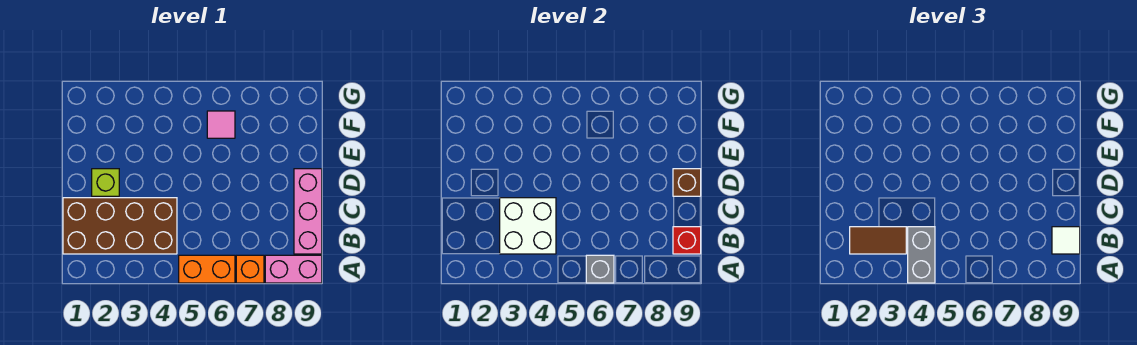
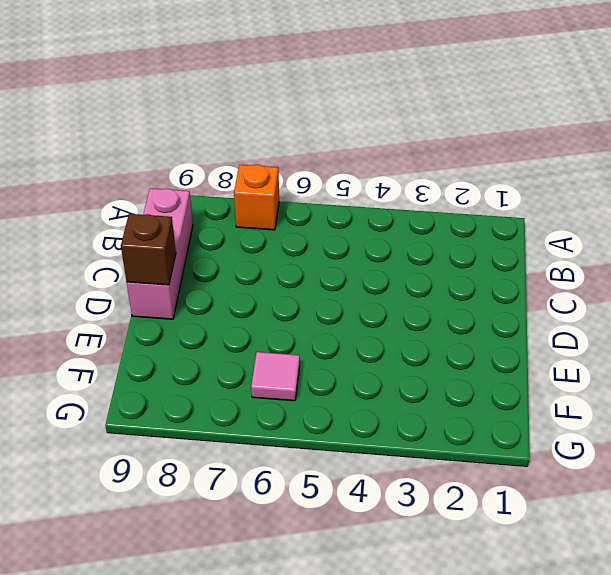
none -> orange brick A5:A6 level 1
none -> pink brick A8:A9 level 1
none -> brown brick B1:C4 level 1

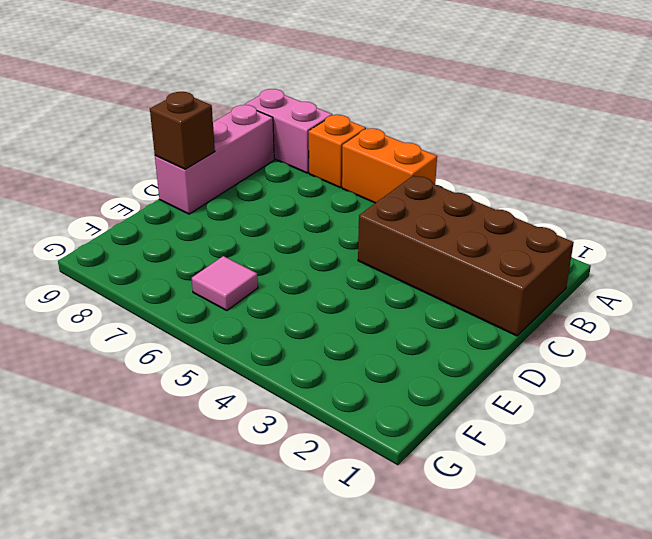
none -> lime brick D2 level 1
none -> grey brick A6 level 2
none -> white brick B3:C4 level 2

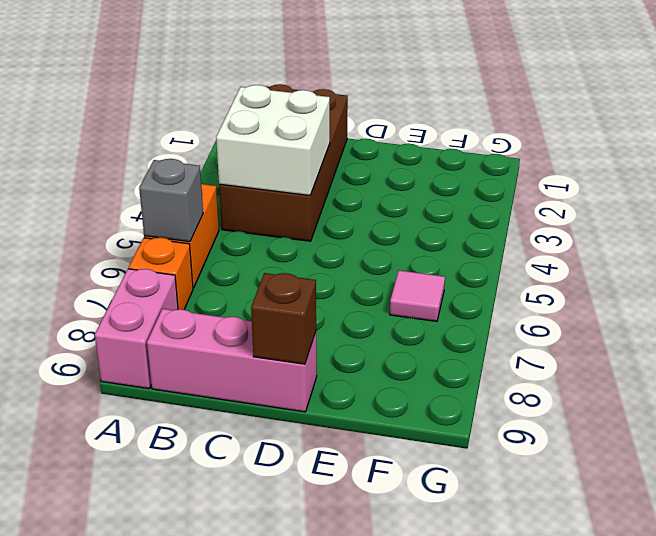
none -> lime brick D2 level 1
none -> red brick B9 level 2
none -> grey brick A4:B4 level 3

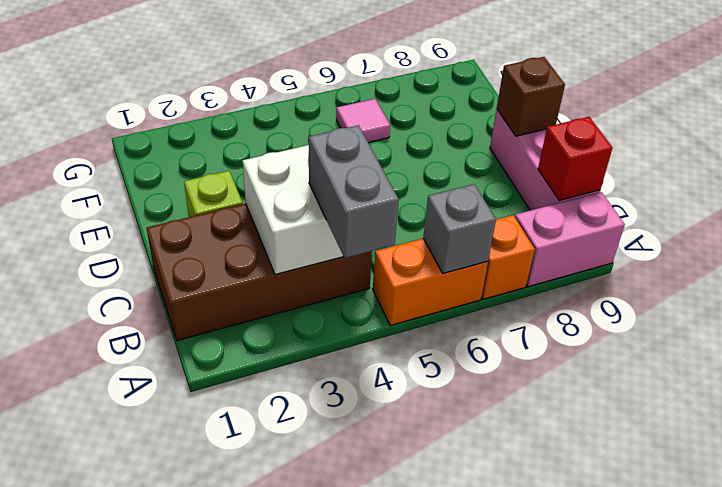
none -> brown tile B2:B3 level 3
none -> white tile B9 level 3

